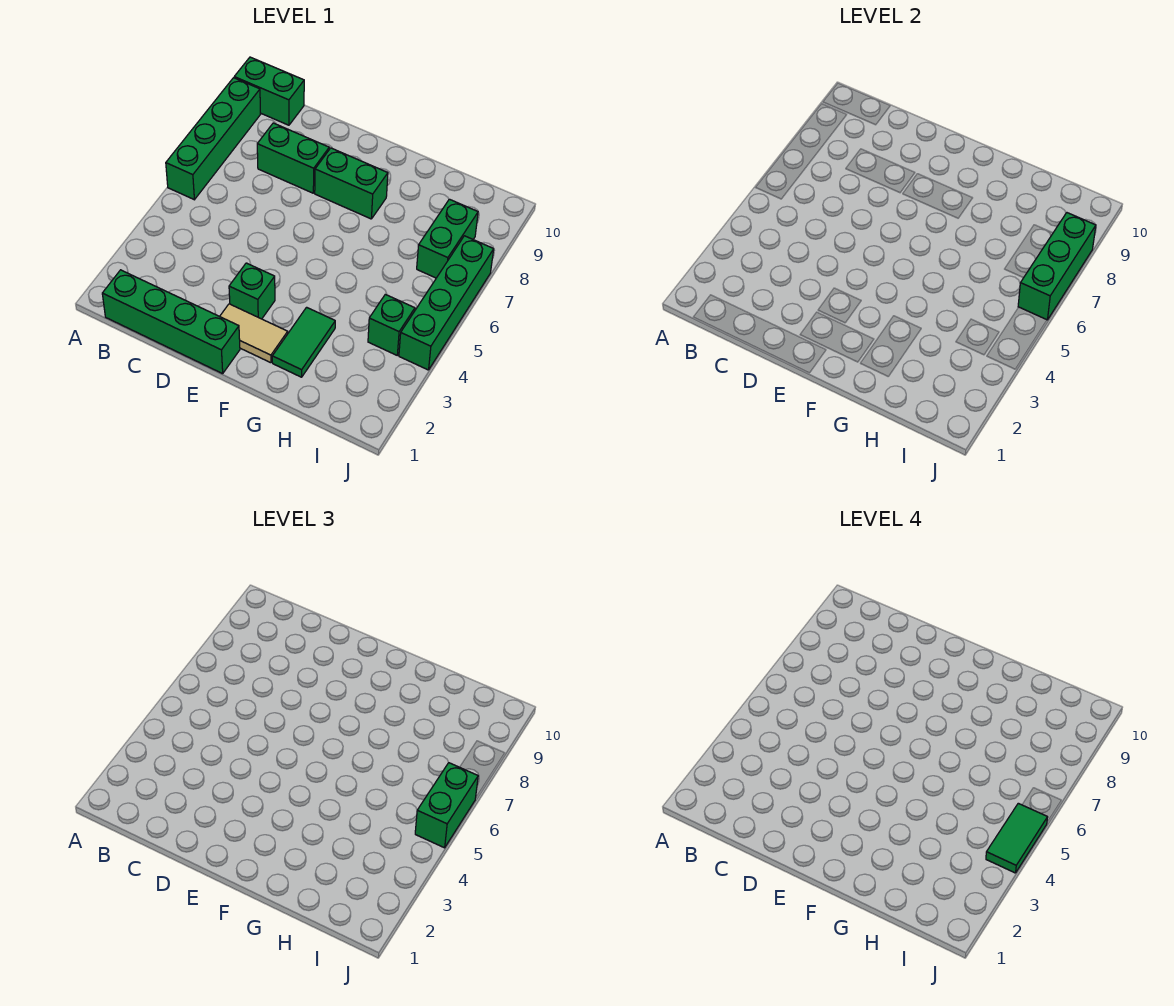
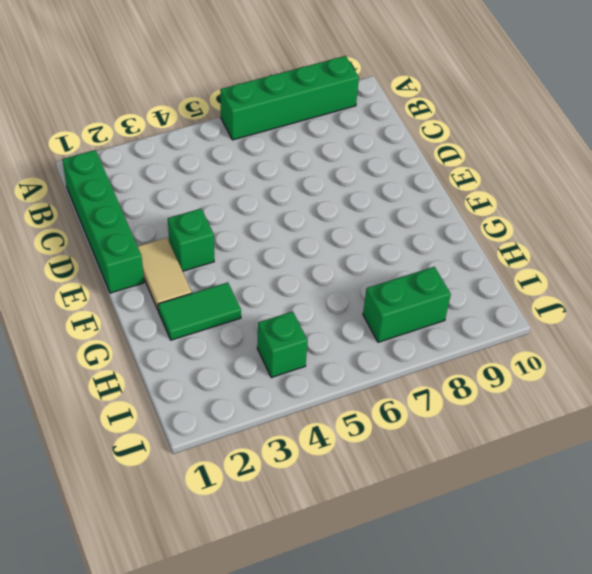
none -> green brick A10:B10 level 1
none -> green brick C8:D8 level 1
none -> green brick E8:F8 level 1

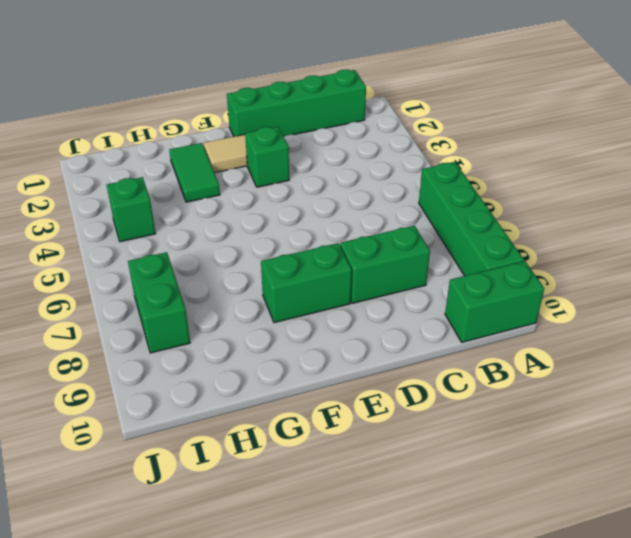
none -> green brick J4:J7 level 1
none -> green brick J6:J8 level 2
none -> green brick J5:J6 level 3

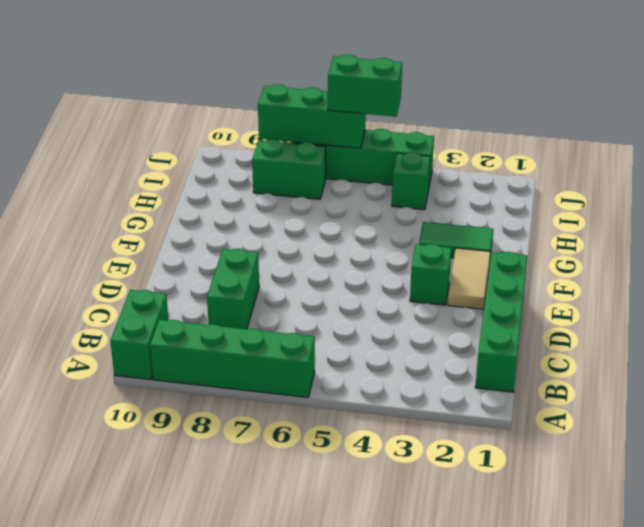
none -> green brick E8:F8 level 1
none -> green tile J4:J5 level 4

